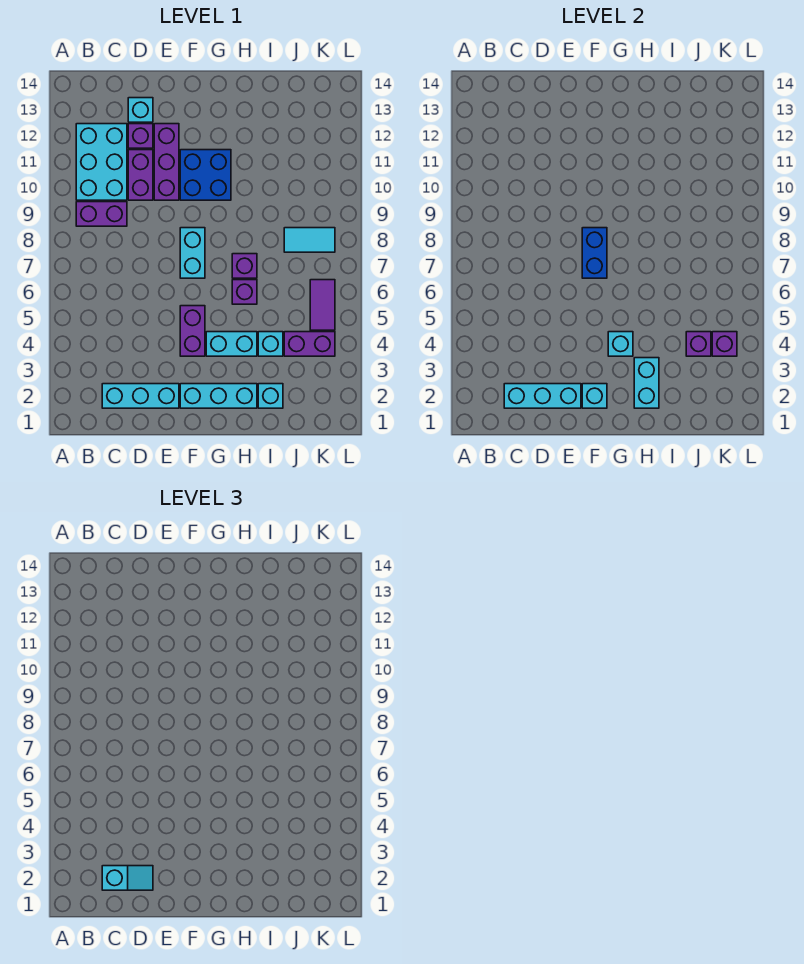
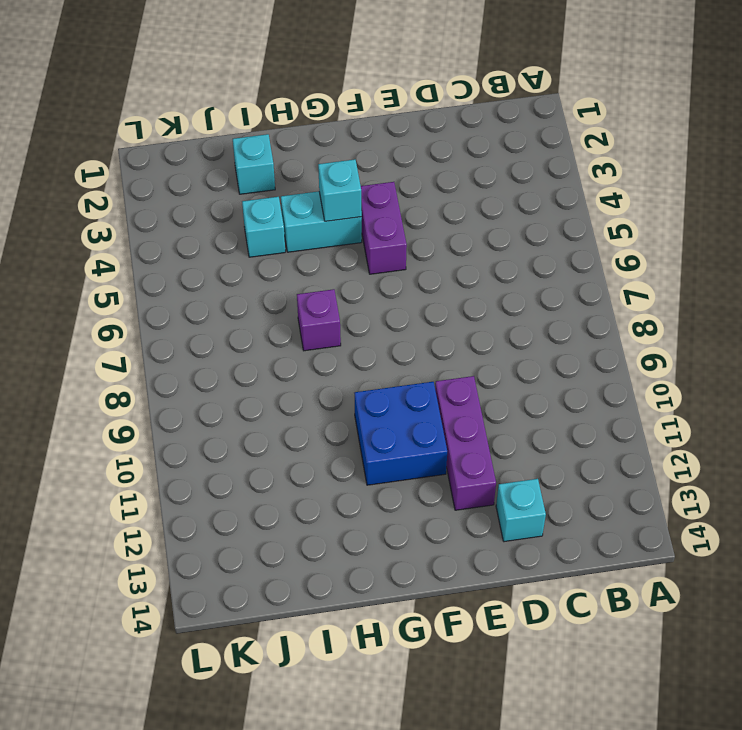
none -> purple brick B9:C9 level 1
none -> cyan brick B10:C12 level 1
none -> cyan brick C2:E2 level 1

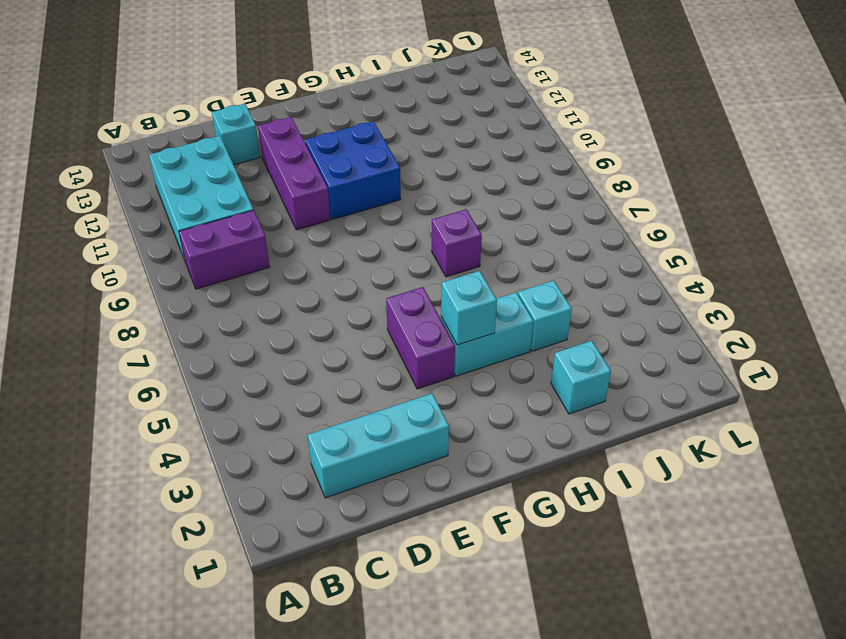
none -> purple brick D10:D11 level 1
none -> purple brick D12 level 1
none -> cyan brick F2:H2 level 1

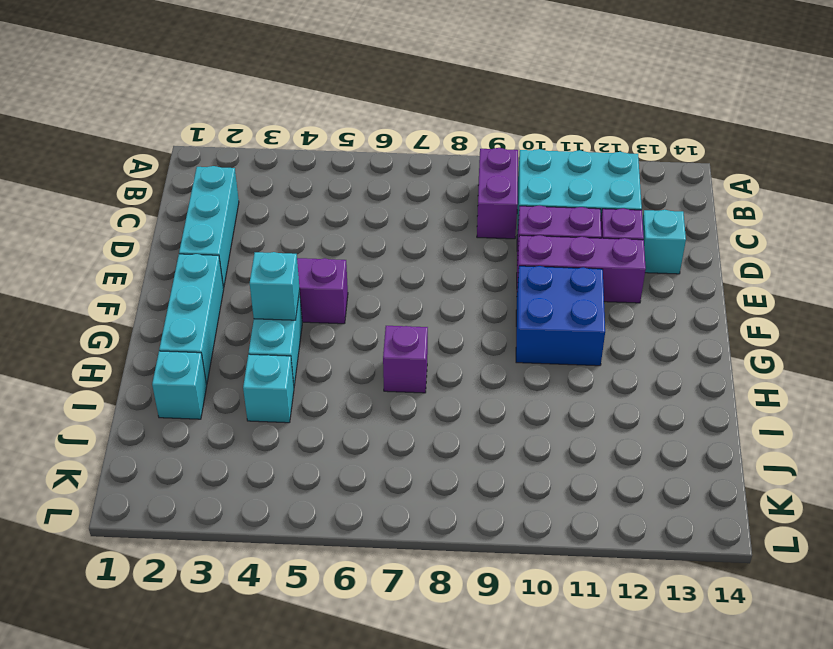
none -> cyan brick F7:F8 level 1
none -> purple brick H6 level 1
none -> purple brick J4:K4 level 1

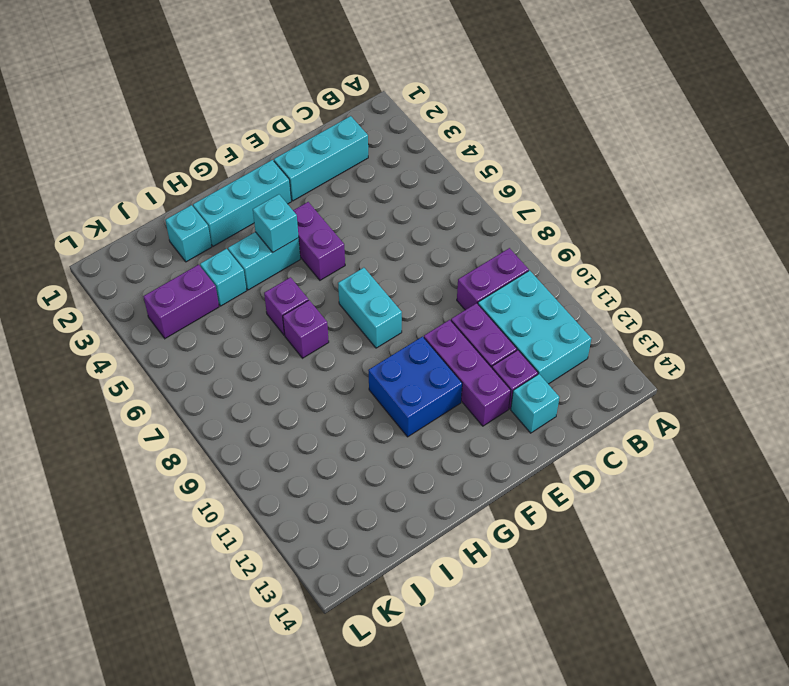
none -> cyan tile J8:K8 level 1
none -> purple tile K5:K6 level 1
none -> cyan brick C2:E2 level 2

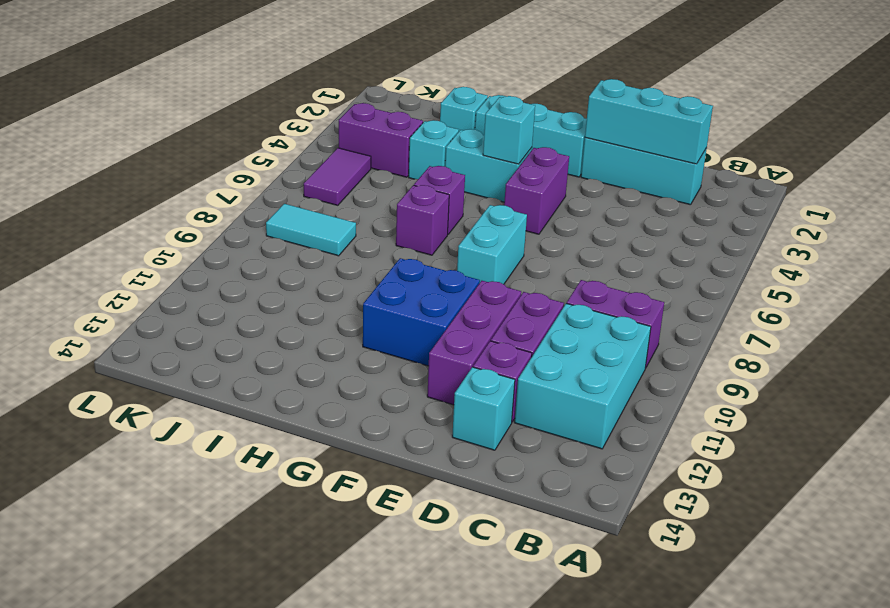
none -> cyan brick F2 level 2
none -> blue brick F7:F8 level 2
none -> cyan brick H2:H3 level 2

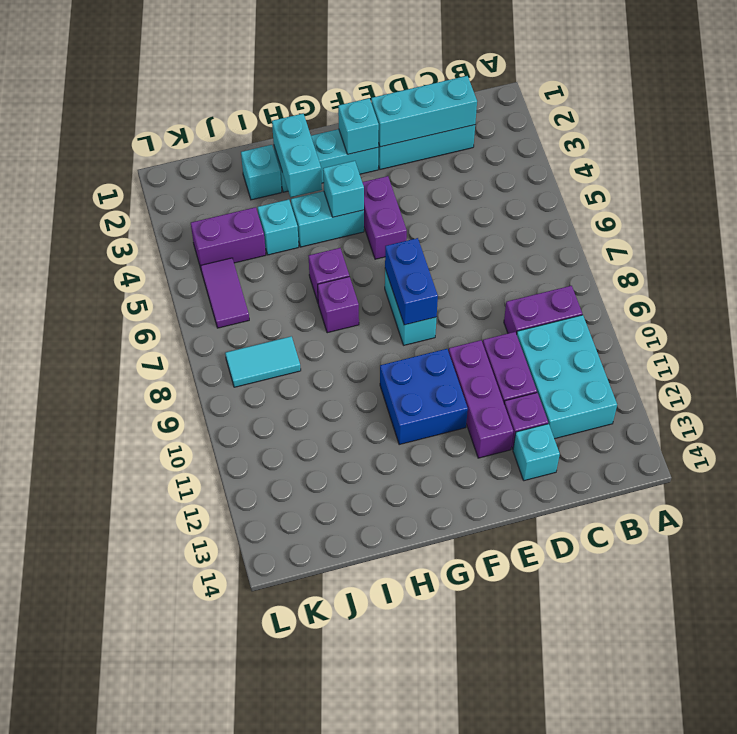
none -> purple brick J4 level 2
none -> purple brick K4 level 2
none -> cyan slope C2:D2 level 3 top C

